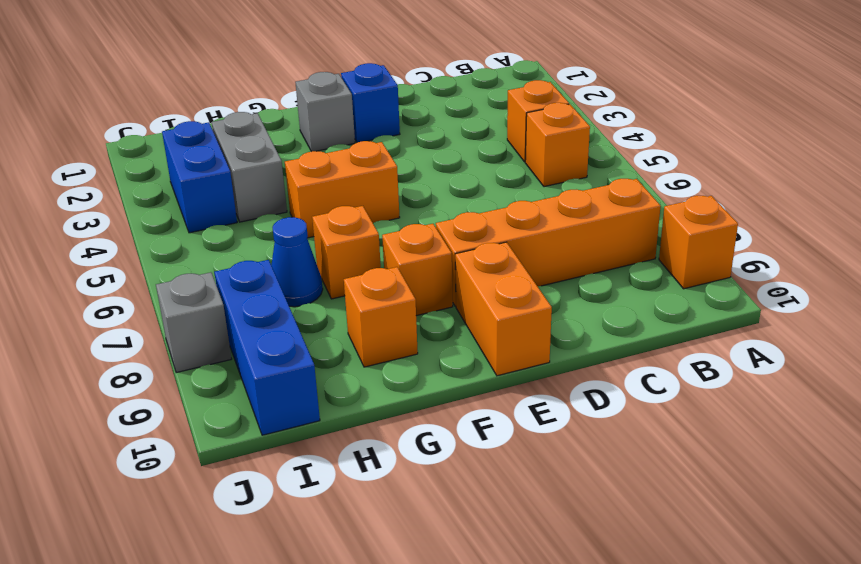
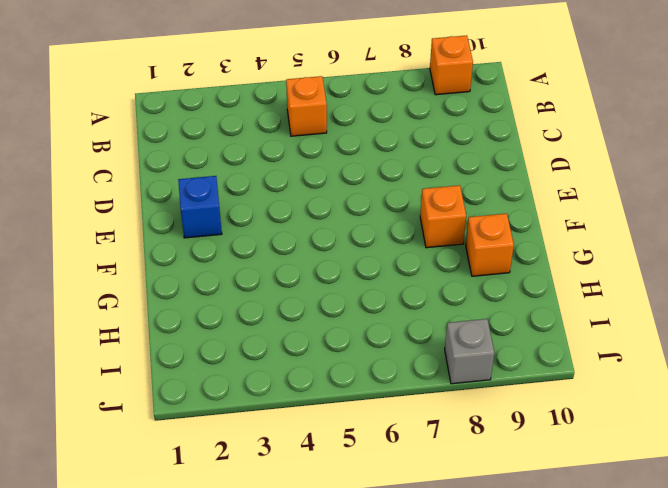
none -> orange brick B4 level 1
none -> orange brick B8:E8 level 1
none -> orange brick E9:E10 level 1

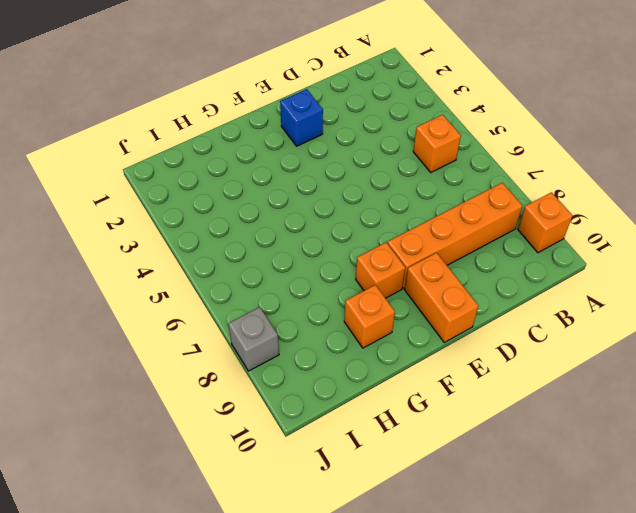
none -> orange brick B4 level 1
none -> grey brick F2 level 1
none -> orange brick F5:G5 level 1

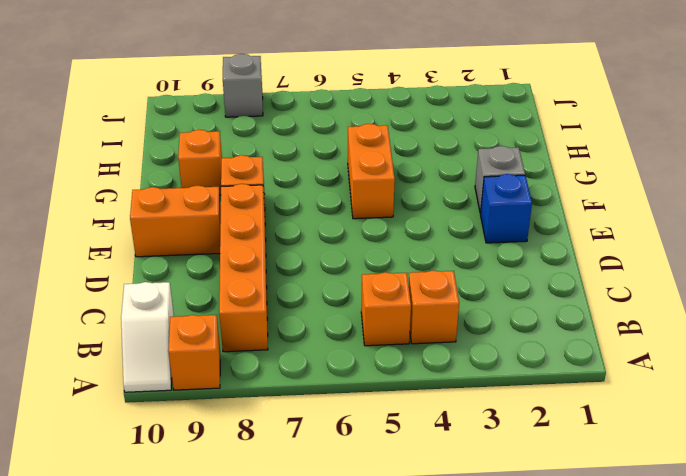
white slope A10:B10 level 1 top B -> none
none -> orange brick G7 level 1
none -> grey brick H3:H4 level 1
none -> blue cone H7 level 1

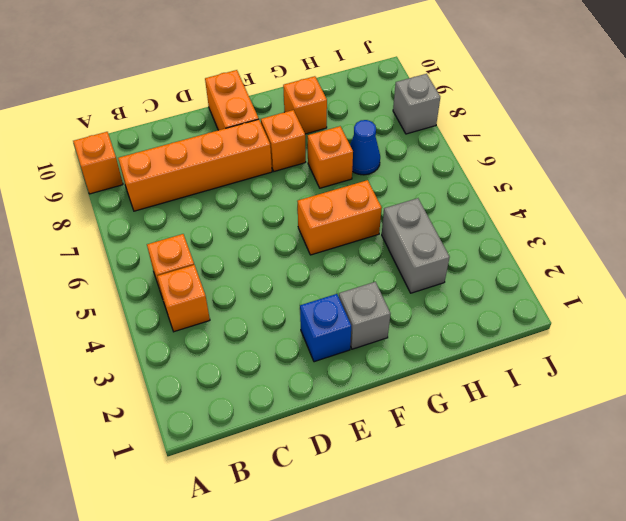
none -> blue brick I3:I4 level 1
none -> blue brick I8:I10 level 1

